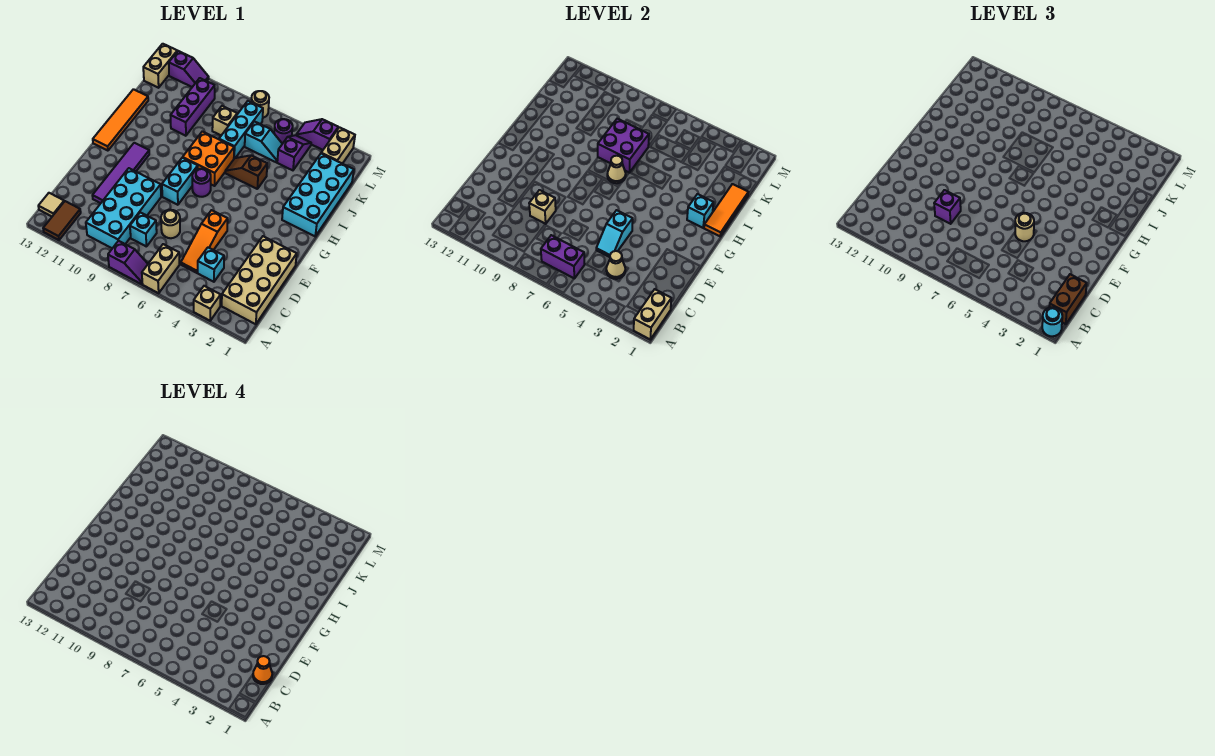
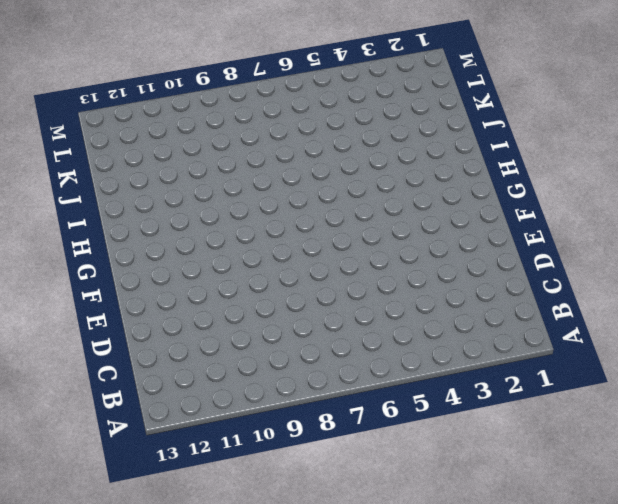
none -> tan brick A3 level 1
none -> tan brick A6:B6 level 1
none -> purple slope A7:A8 level 1 top 8
none -> brown tile A12:B12 level 1

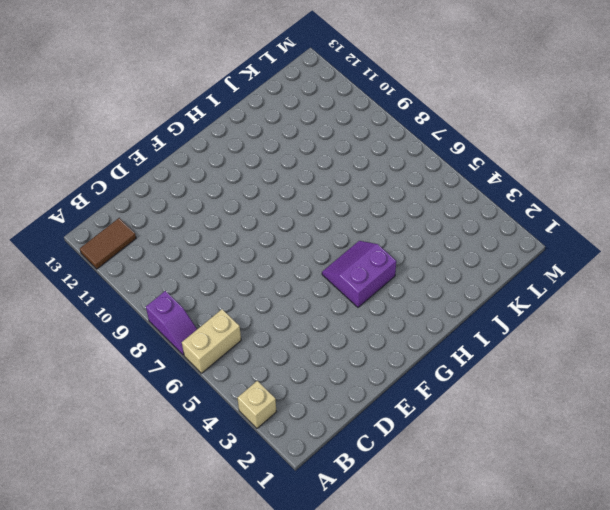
purple slope G4:H5 level 1 top 4 -> none
none -> tan brick B1:E2 level 1
none -> cyan brick B9:E10 level 1
none -> tan tile B13 level 1
none -> cyan brick C4 level 1

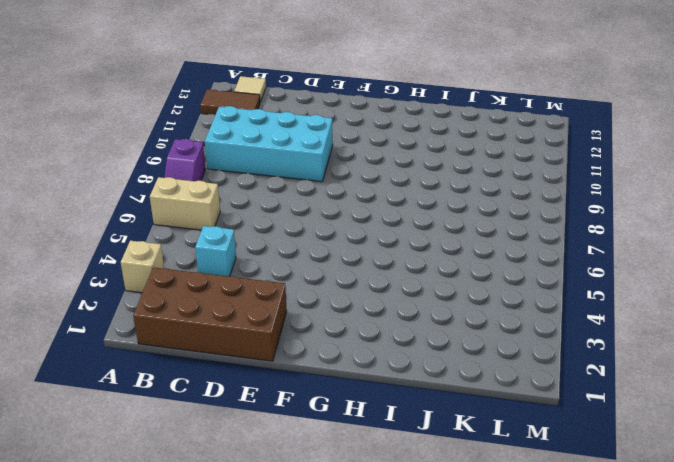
brown brick B1:E2 level 1 -> tan brick B1:E2 level 1
none -> orange slope C5:E5 level 1 top E
none -> cyan brick C8 level 1
none -> tan round brick D7 level 1
none -> purple tile D11:G11 level 1

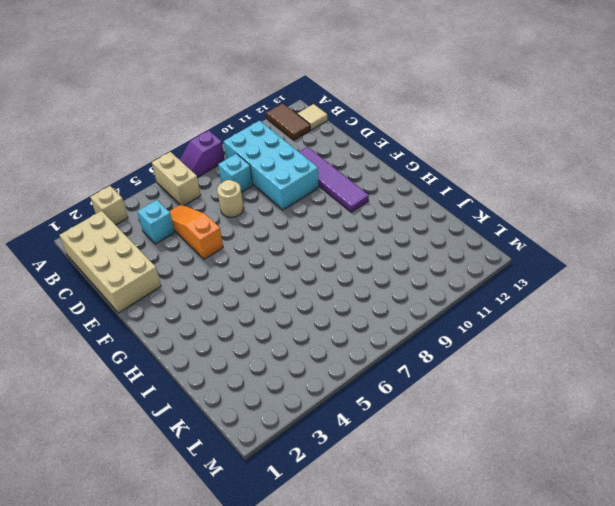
none -> cyan brick F8:G8 level 1
none -> purple round brick G7 level 1
none -> orange tile G13:J13 level 1
none -> cyan brick H1:K2 level 1

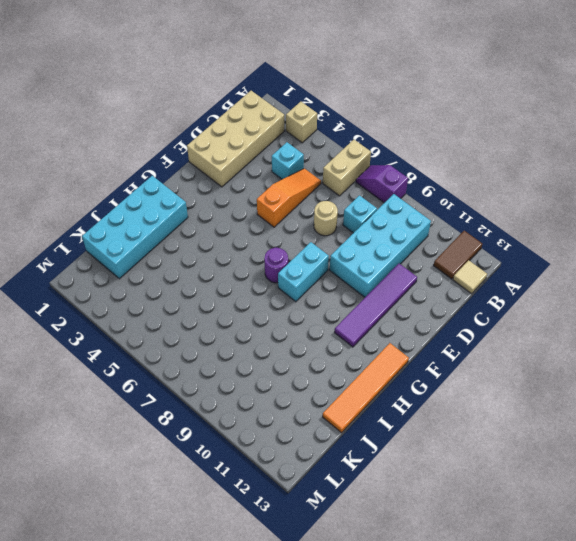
none -> orange brick H7:I8 level 1
none -> brown slope I5:I6 level 1 top 5
none -> cyan brick J7:L7 level 1
none -> purple brick J10:L10 level 1

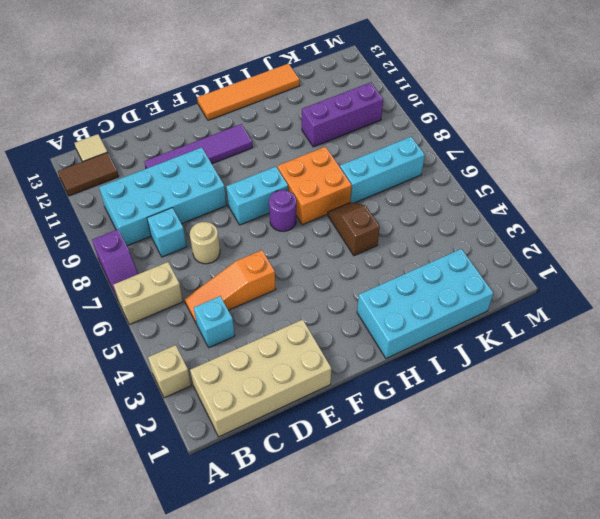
none -> purple slope K4:L4 level 1 top K
none -> cyan slope K5:K6 level 1 top 6
none -> tan brick K8 level 1
none -> tan brick L2:M2 level 1

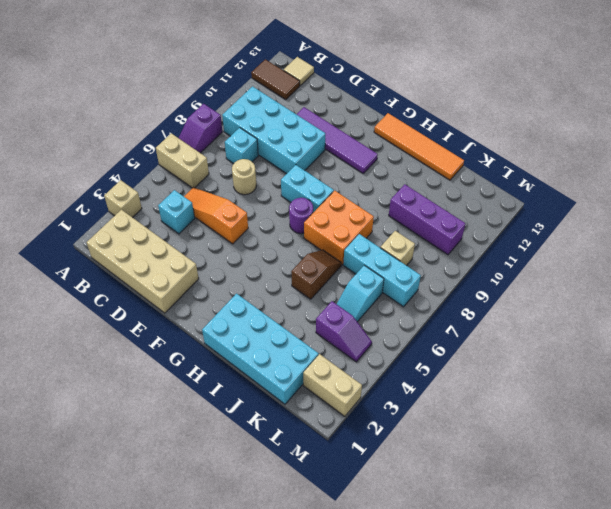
none -> purple round brick L5 level 1
none -> tan brick L13:M13 level 1
none -> purple slope M3:M4 level 1 top 3
none -> tan round brick M7 level 1

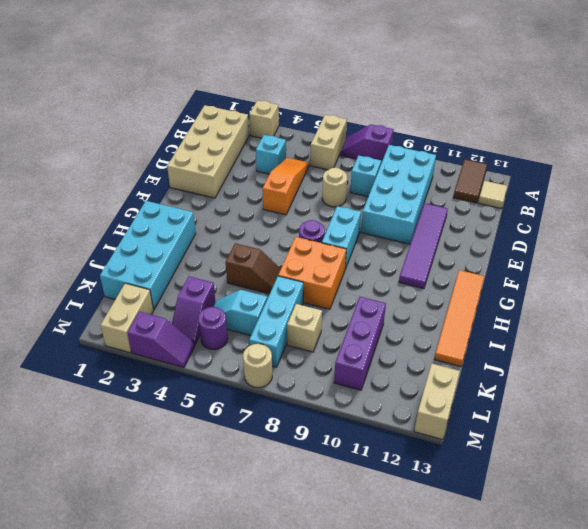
none -> purple slope M11:M12 level 1 top 12
none -> tan brick A1:B1 level 2
none -> purple brick B6:B7 level 2
none -> tan cone C4 level 2

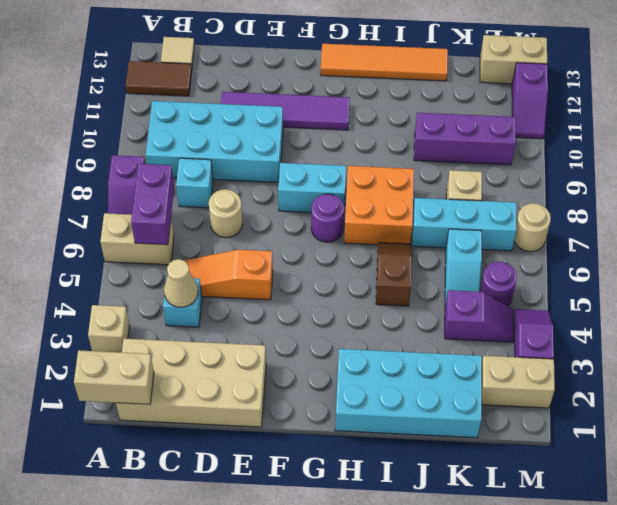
none -> cyan slope D5:E5 level 2 top E
none -> tan brick D9 level 2
none -> orange tile H1:J1 level 2
none -> cyan brick H2 level 2

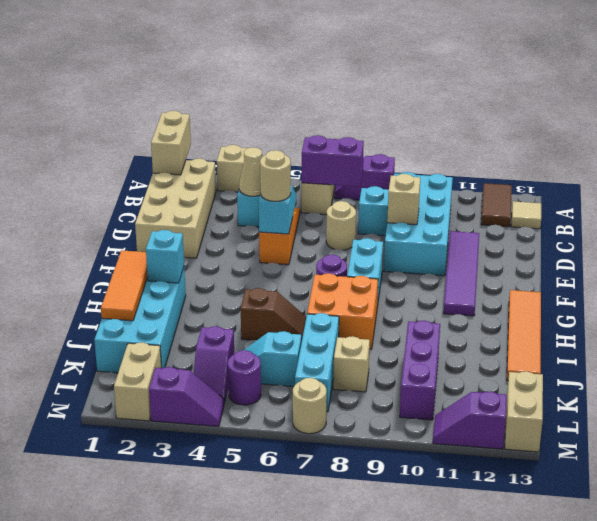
none -> tan cone H7 level 2
none -> purple brick I7:J8 level 2
none -> cyan round brick A1 level 3
none -> brown brick B1:C1 level 3

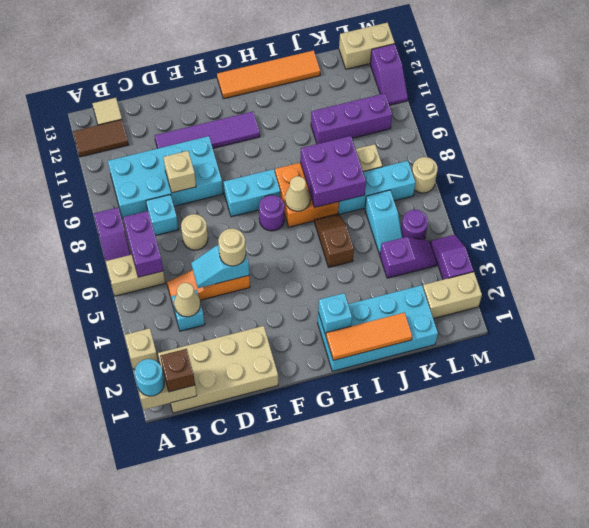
brown brick B1 level 3 -> brown brick B1:C1 level 3
none -> purple brick D9 level 3
none -> orange cone C1 level 4

